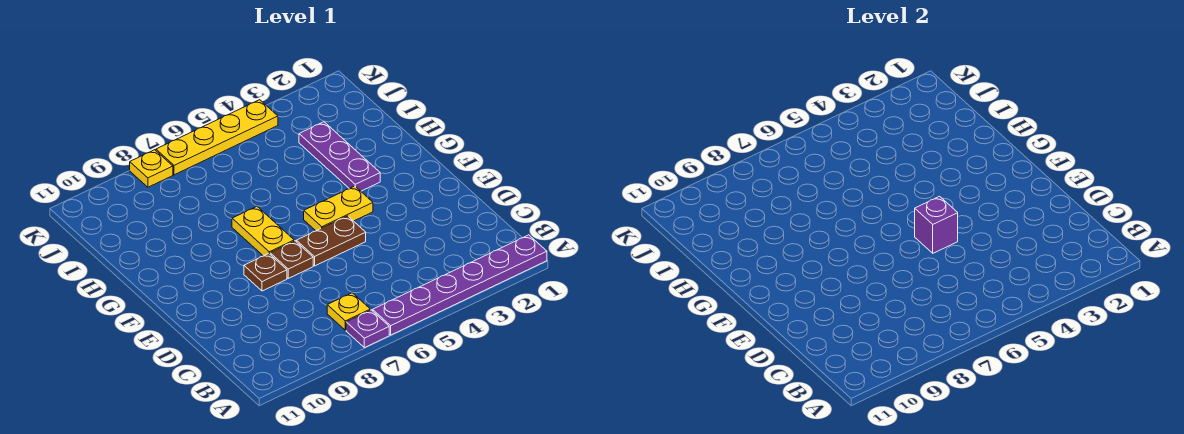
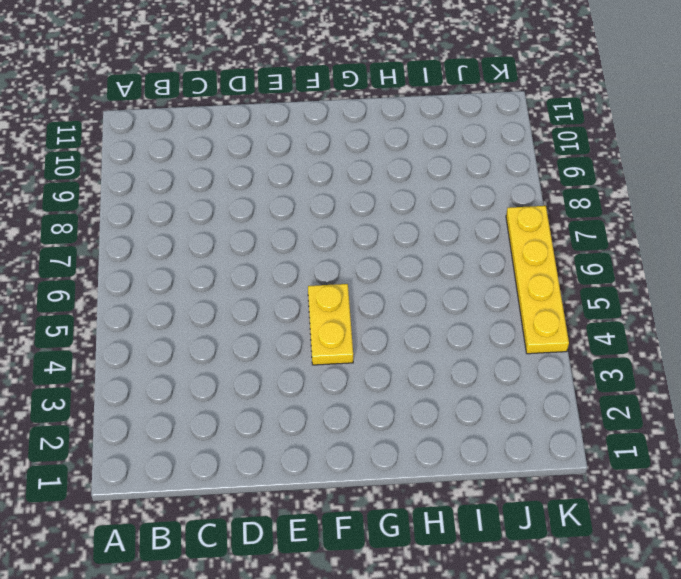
none -> purple plate A1:A6 level 1
none -> purple plate A7 level 1
none -> yellow plate B7 level 1

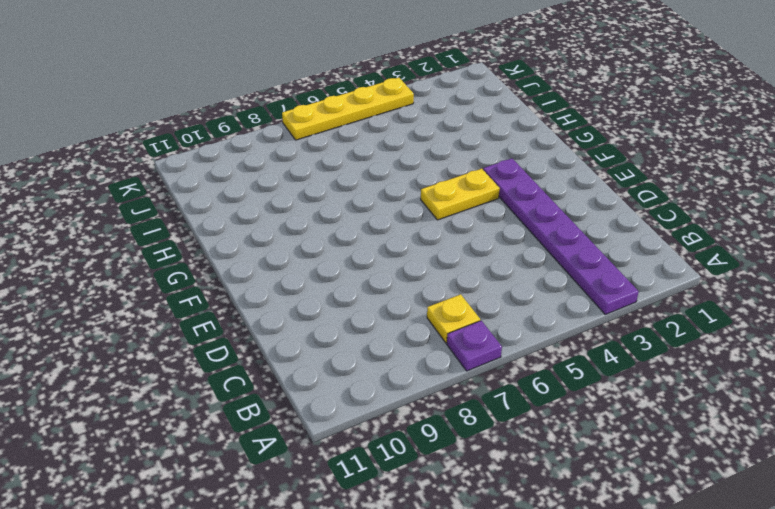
purple plate A3:F3 level 1 -> purple plate A1:A6 level 1
none -> brown plate E5:E6 level 1
none -> brown plate E7 level 1
none -> brown plate E8 level 1

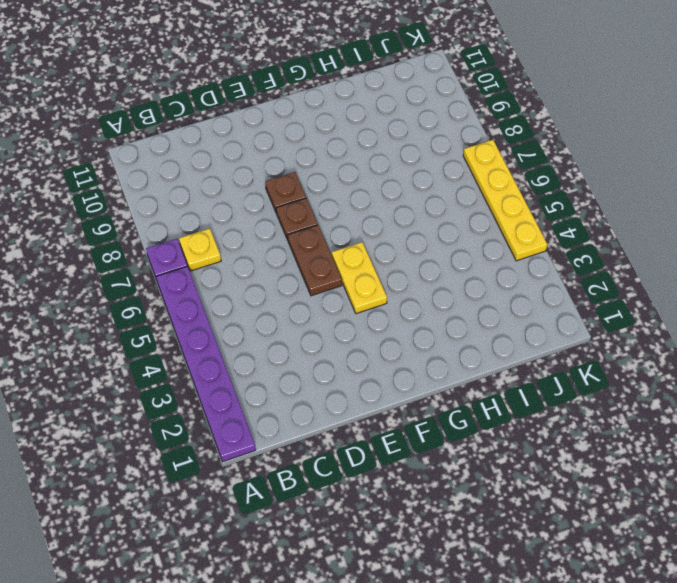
none -> yellow plate F7:G7 level 1
none -> purple plate G3:I3 level 1
none -> yellow plate K8 level 1

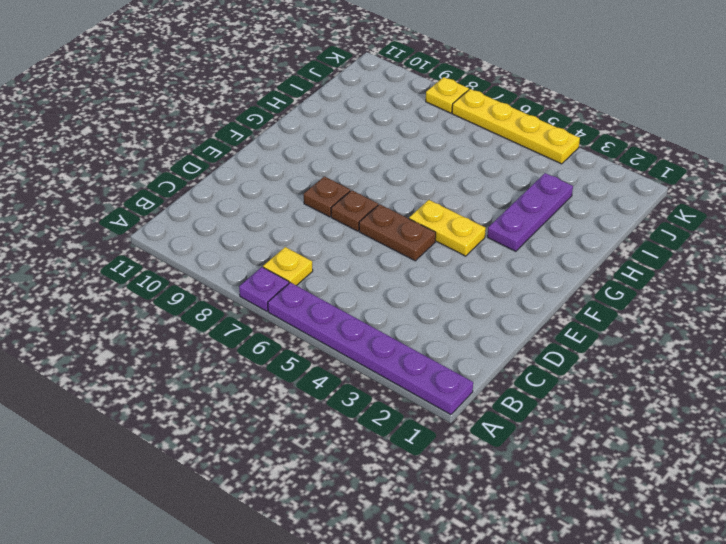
none -> yellow plate F7:G7 level 1
none -> purple brick E5 level 2

